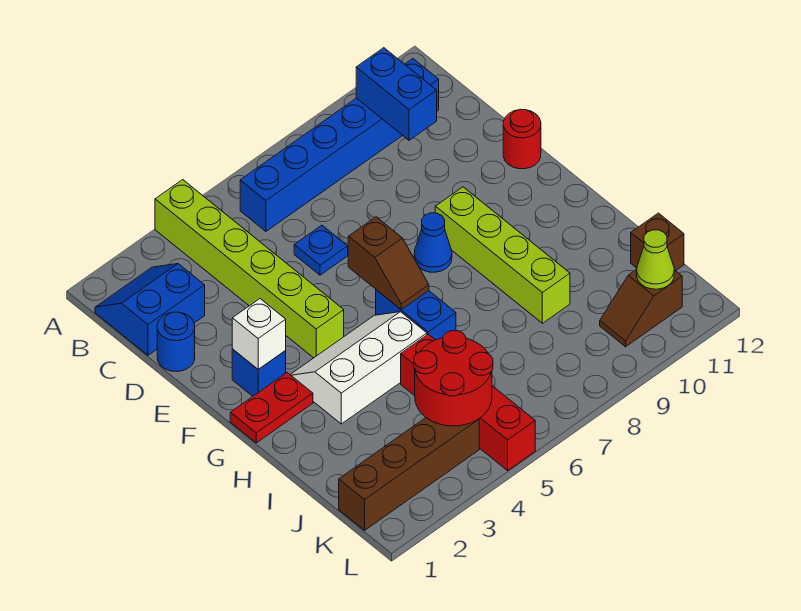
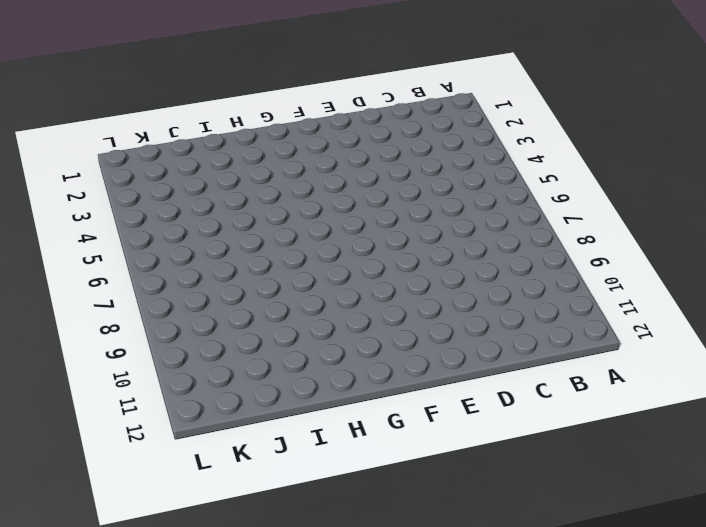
none -> lime brick A4:F4 level 1
none -> blue slope B1:C2 level 1 top C
none -> blue brick B6:B11 level 1

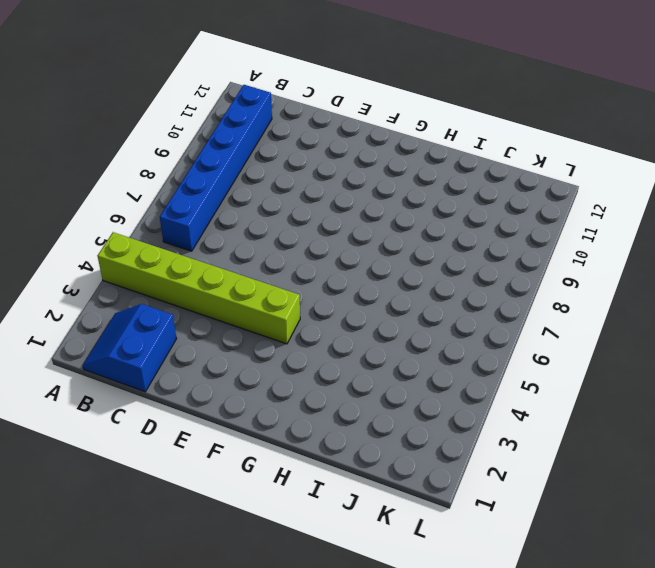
none -> blue round brick D1 level 1
none -> blue plate D6 level 1
none -> red round brick E12 level 1

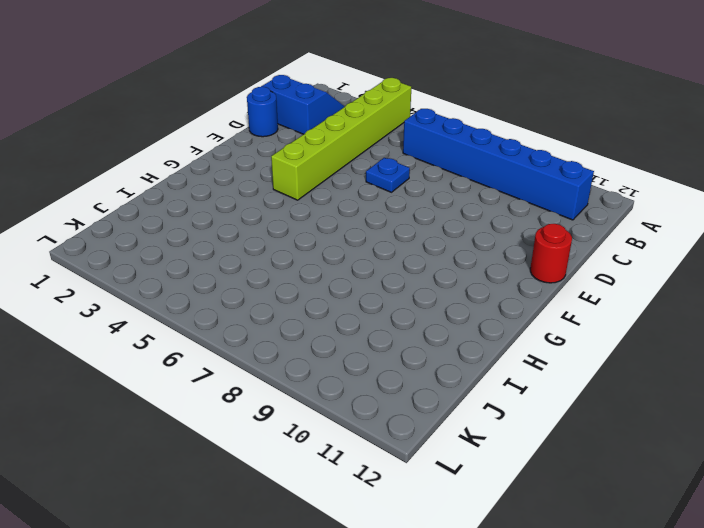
none -> blue brick F2 level 1
none -> blue cone F8 level 1
none -> lime brick F9:I9 level 1

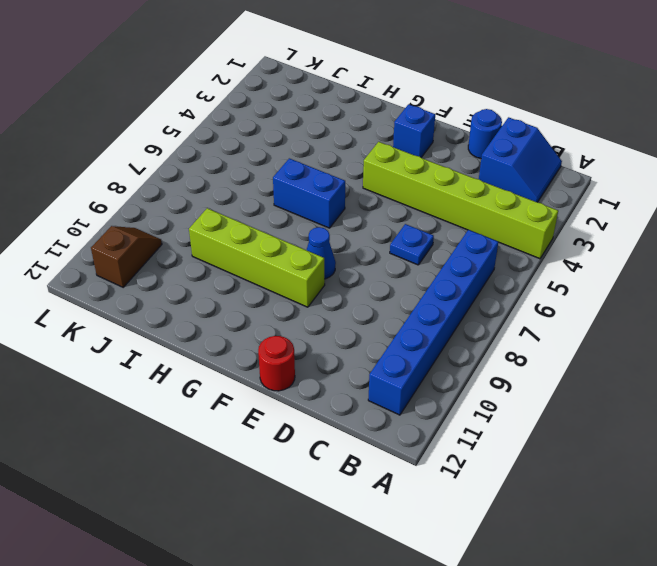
none -> red plate G1:G2 level 1
none -> white slope G3:H5 level 1 top H
none -> red brick I5:L5 level 1

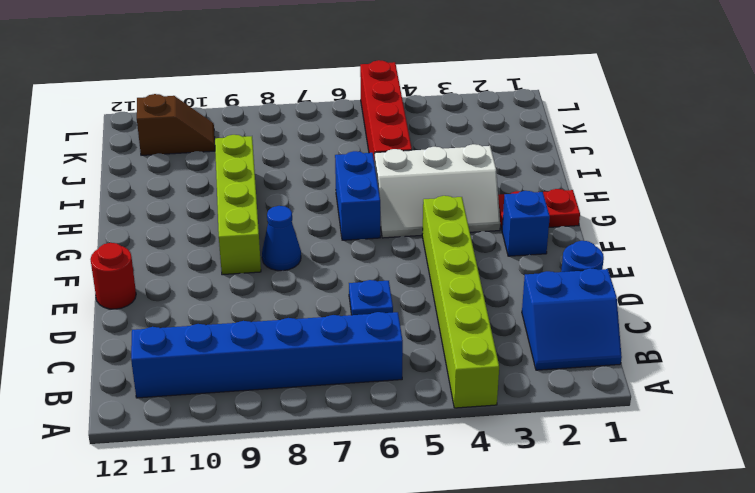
none -> brown brick J12 level 1
none -> brown brick K1:K4 level 1
none -> blue brick B10:C10 level 2

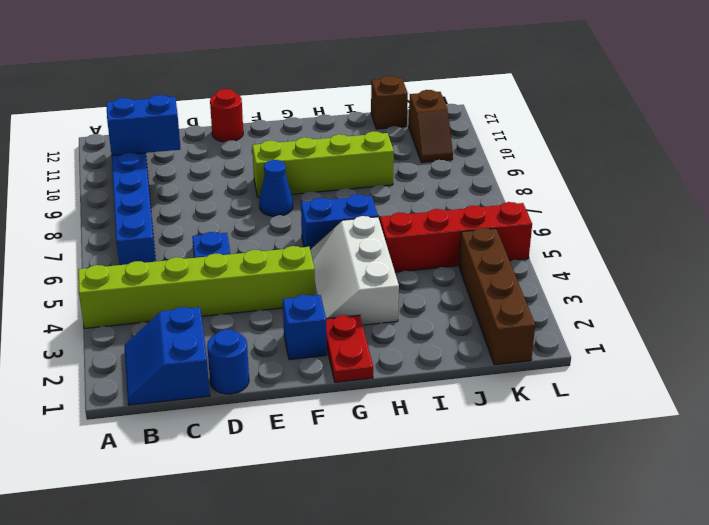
none -> white brick F2 level 2
none -> brown slope F6:G6 level 2 top F
none -> red round brick J4:K5 level 2

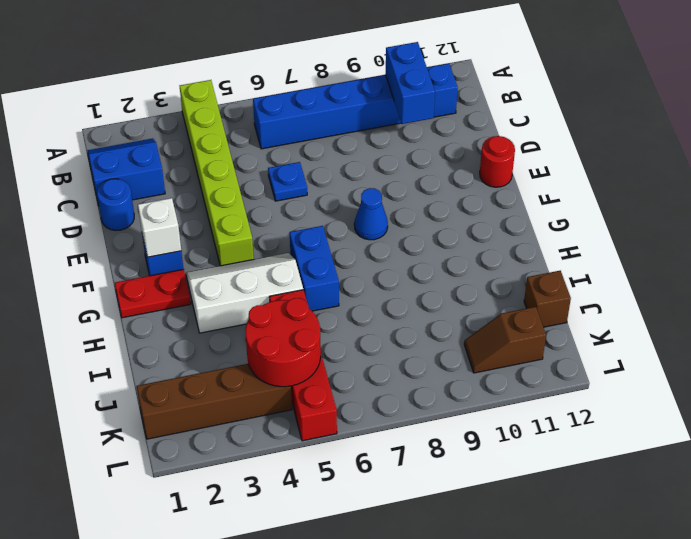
none -> lime brick F9:I9 level 1
none -> brown slope F6:G6 level 2 top F
none -> lime cone K11 level 2

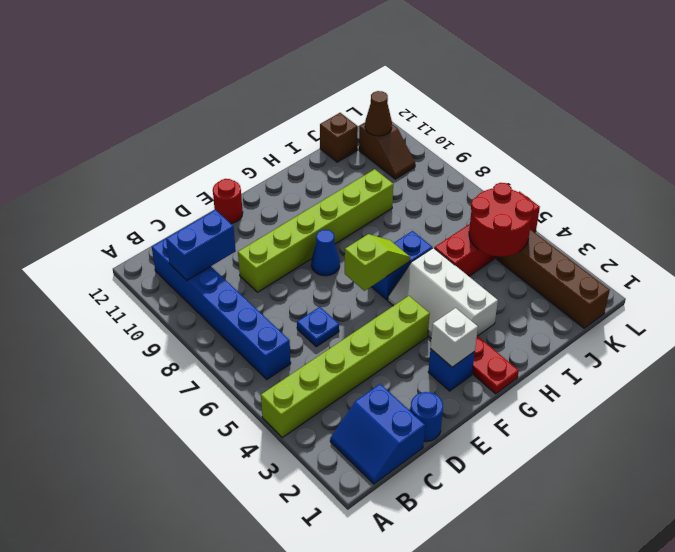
lime brick D9:I9 level 1 -> lime brick F9:I9 level 1
lime slope F6:G6 level 2 top F -> brown slope F6:G6 level 2 top F
brown cone K11 level 2 -> lime cone K11 level 2

